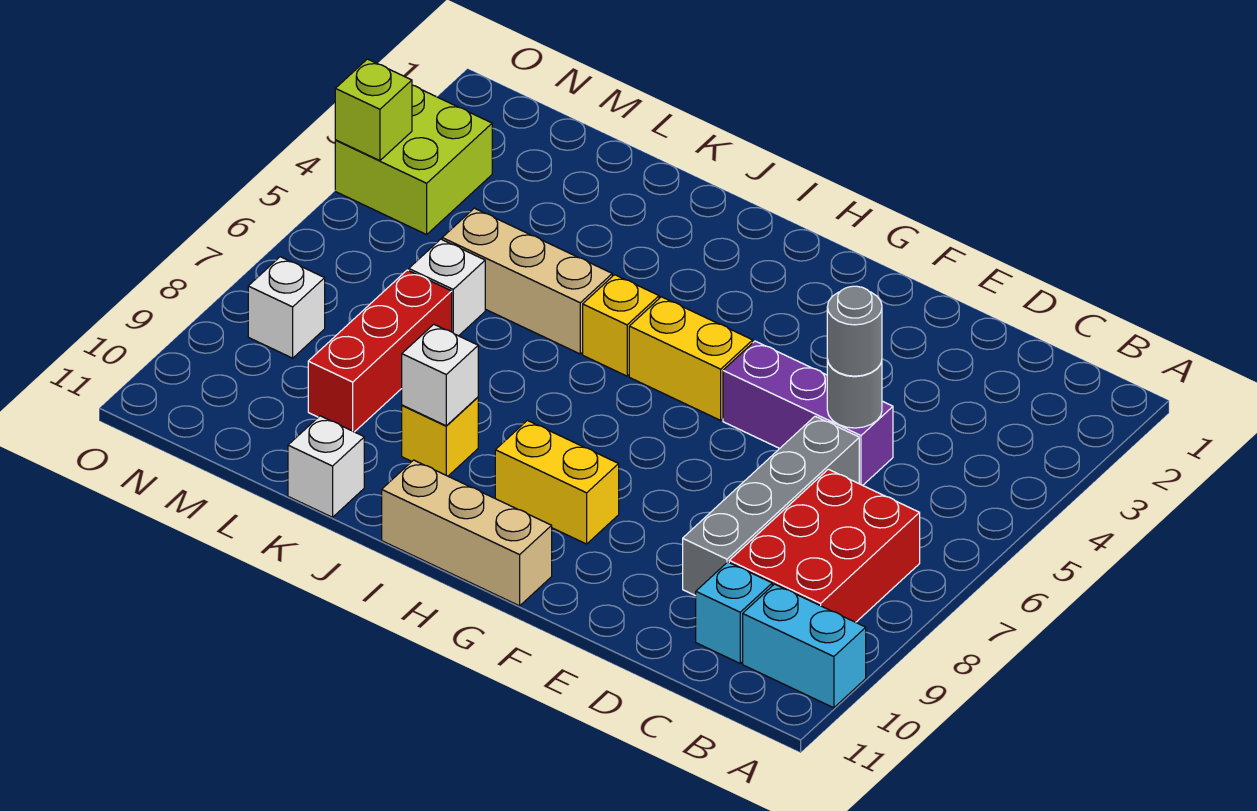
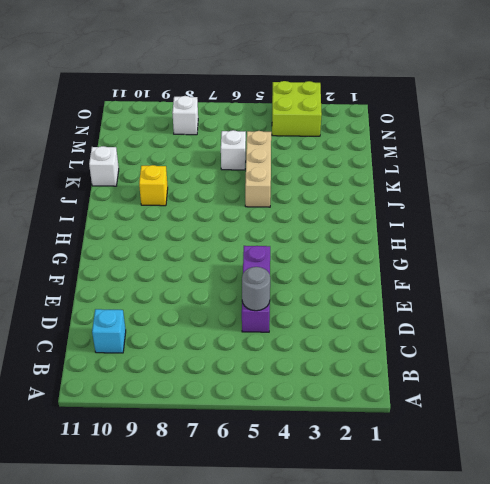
none -> cyan brick A10:B10 level 1
none -> red brick B7:C9 level 1
none -> grey brick D6:D9 level 1

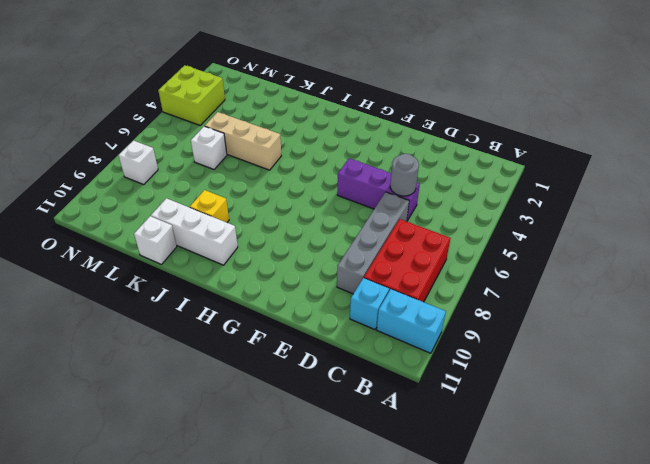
white brick I10:K10 level 1 -> none
none -> yellow brick G5:H5 level 1
none -> yellow brick G9:H9 level 1
none -> tan brick G11:I11 level 1

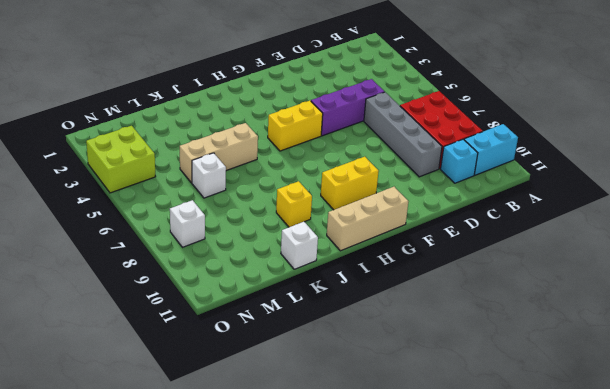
none -> yellow brick I5 level 1
none -> red brick L7:L9 level 1
none -> grey round brick D5 level 2

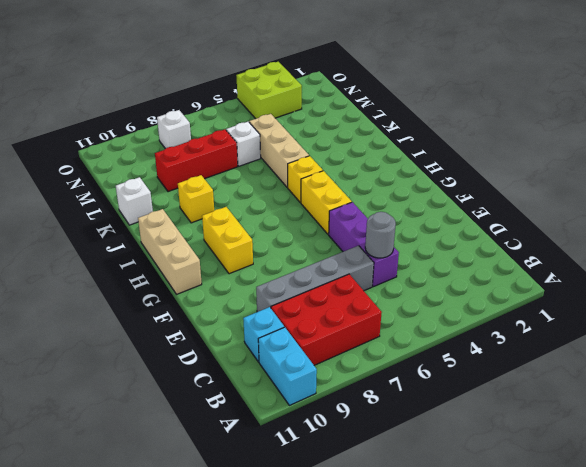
none -> white brick J9 level 2
none -> lime brick O4 level 2
none -> grey round brick D5 level 3

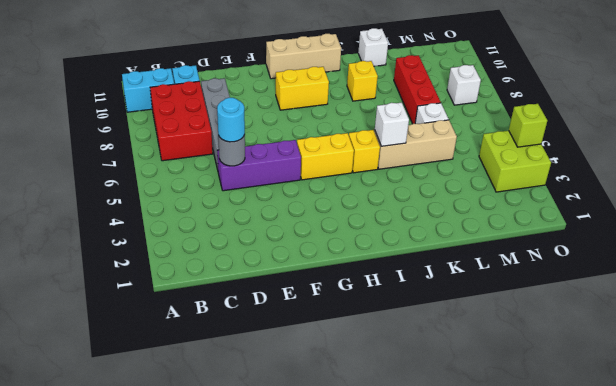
cyan round brick D5 level 3 -> grey round brick D5 level 3
white brick J5 level 2 -> white brick J9 level 2

